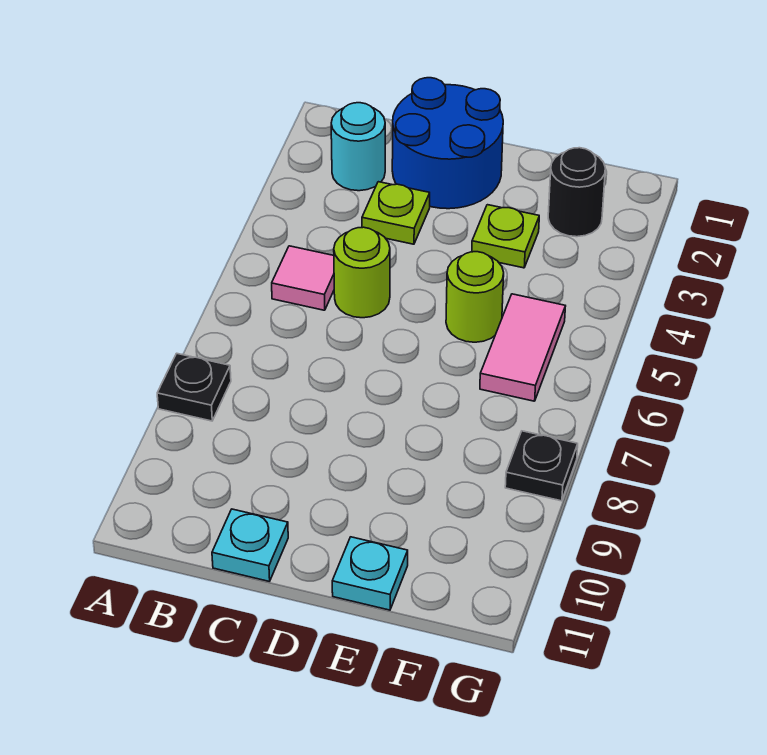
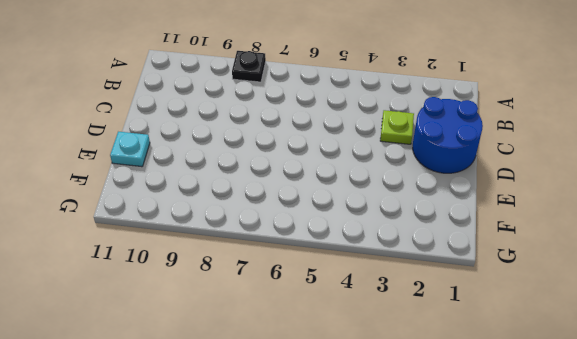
none -> cyan round brick B2 level 1
none -> pink tile B5 level 1
none -> lime round brick C5 level 1

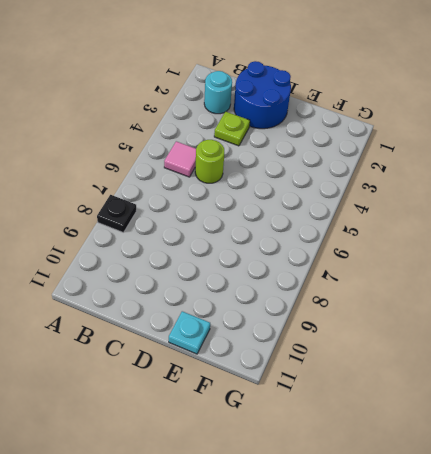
none -> cyan plate C11 level 1
none -> lime plate E3 level 1
none -> lime round brick E5 level 1

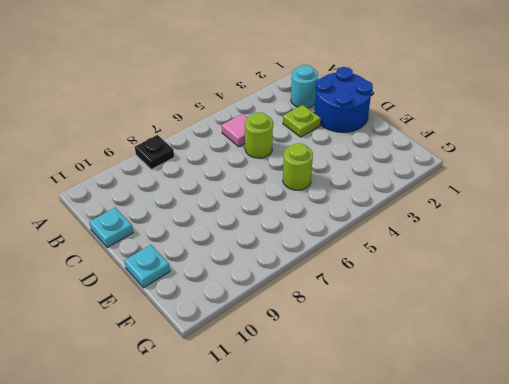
none -> lime plate E3 level 1
none -> black round brick F2 level 1
none -> pink tile F5:F6 level 1

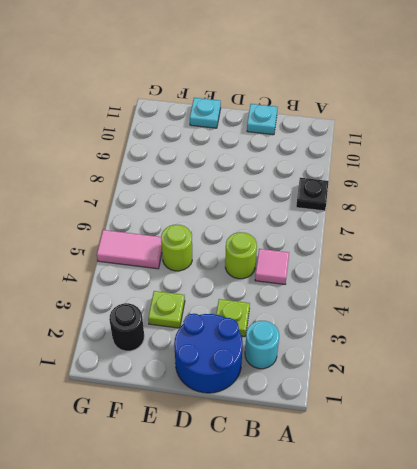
pink tile F5:G5 level 1 -> pink tile F5:F6 level 1
none -> black plate G8 level 1

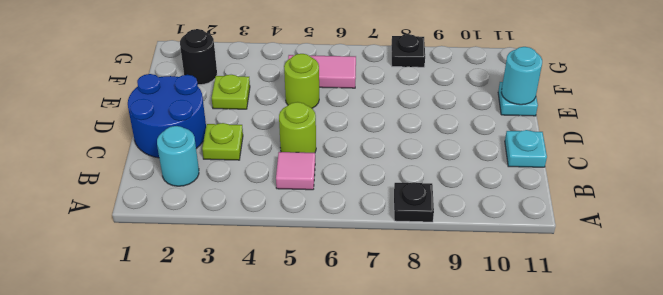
cyan round brick E11 level 2 -> none

